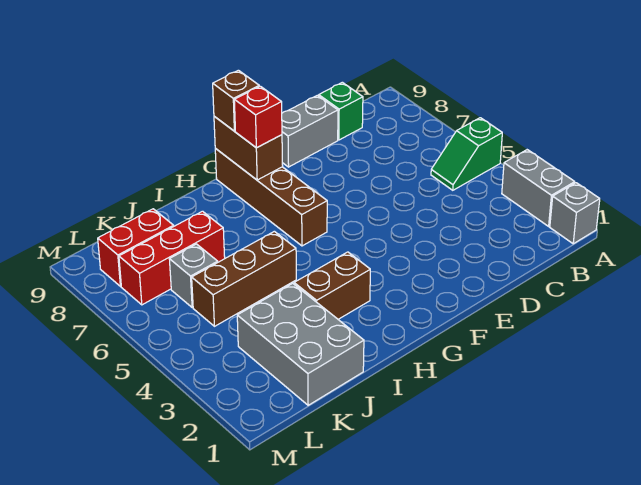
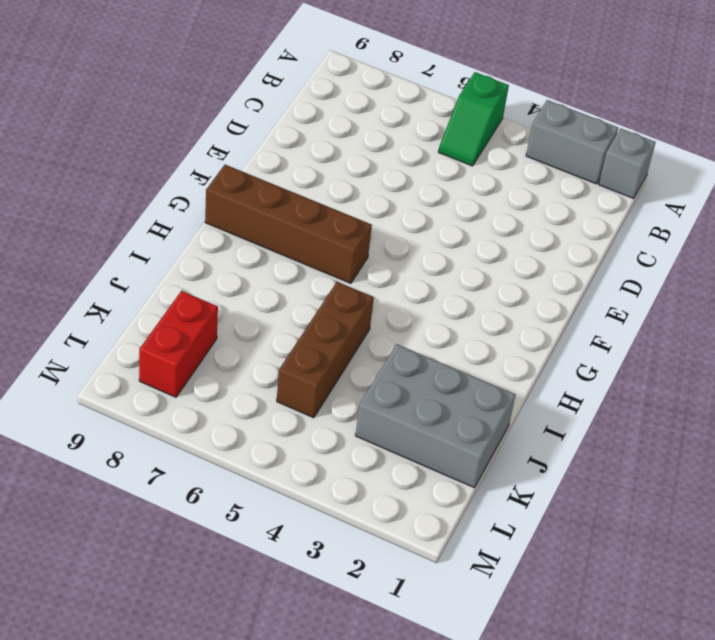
none -> green brick C9 level 1
none -> grey brick D9:E9 level 1
none -> brown brick H3:I3 level 1

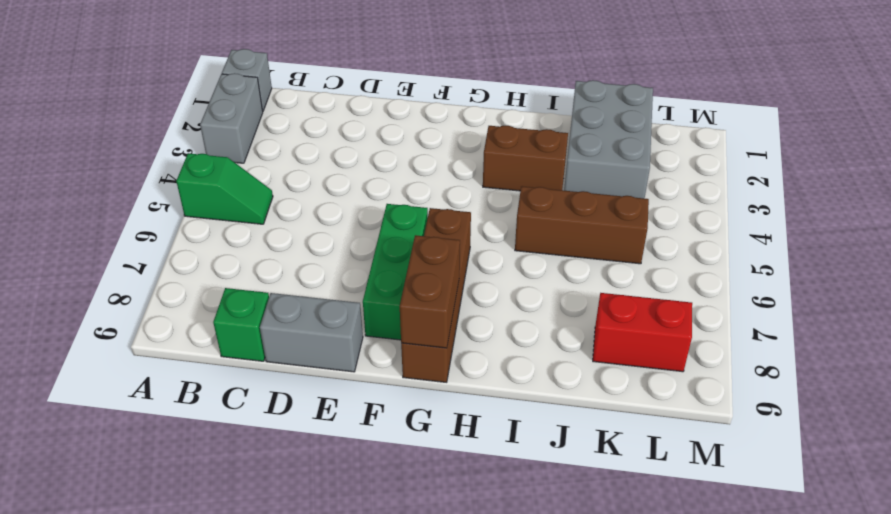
green brick F6:F8 level 1 -> none
none -> red brick J7:L7 level 1
none -> grey brick K6 level 1
none -> red brick G8 level 3

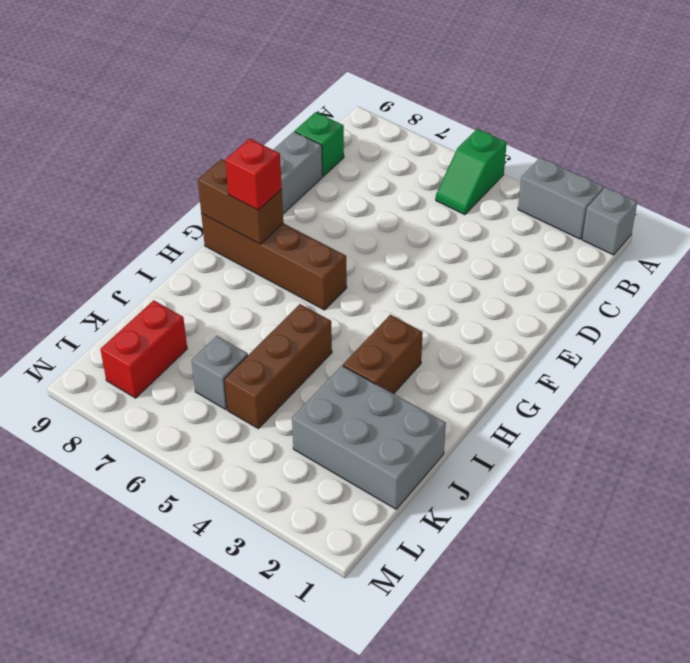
none -> red brick J7:L7 level 1
none -> brown brick G9 level 3

